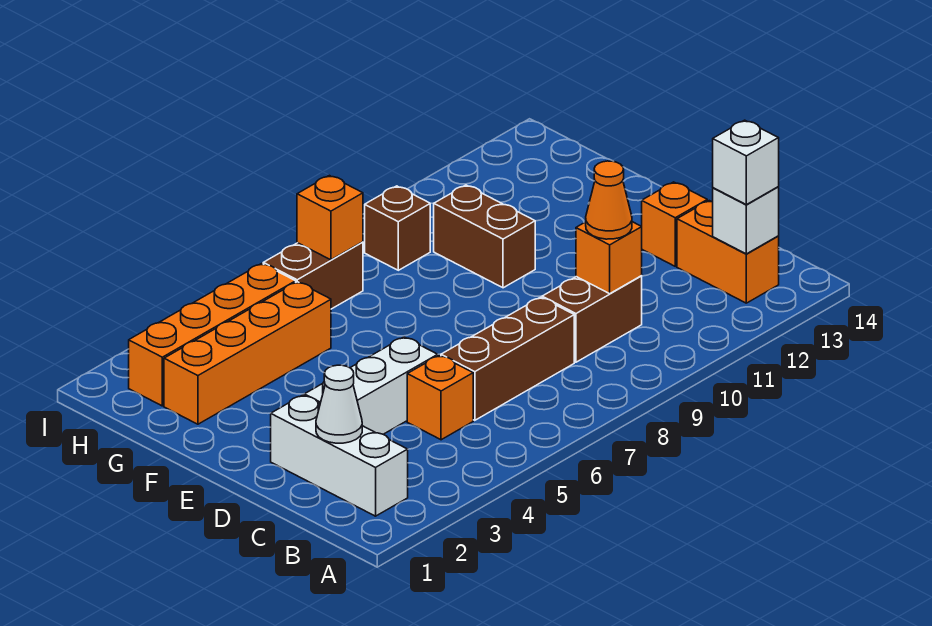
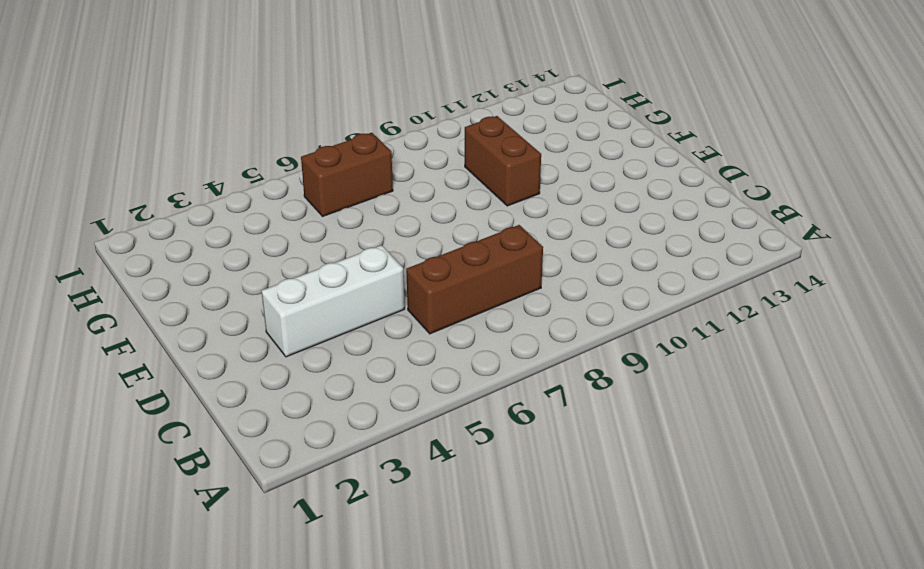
none -> white brick B2:D2 level 1
none -> orange brick B13:C13 level 1
none -> orange brick C5 level 1

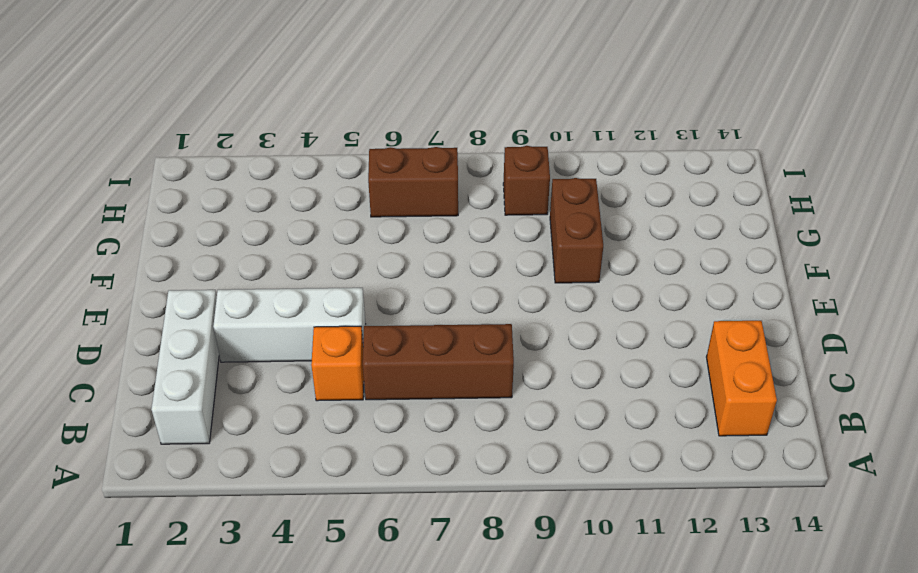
none -> brown brick C9:C10 level 1
none -> orange brick D13 level 1
none -> orange brick G2:G5 level 1

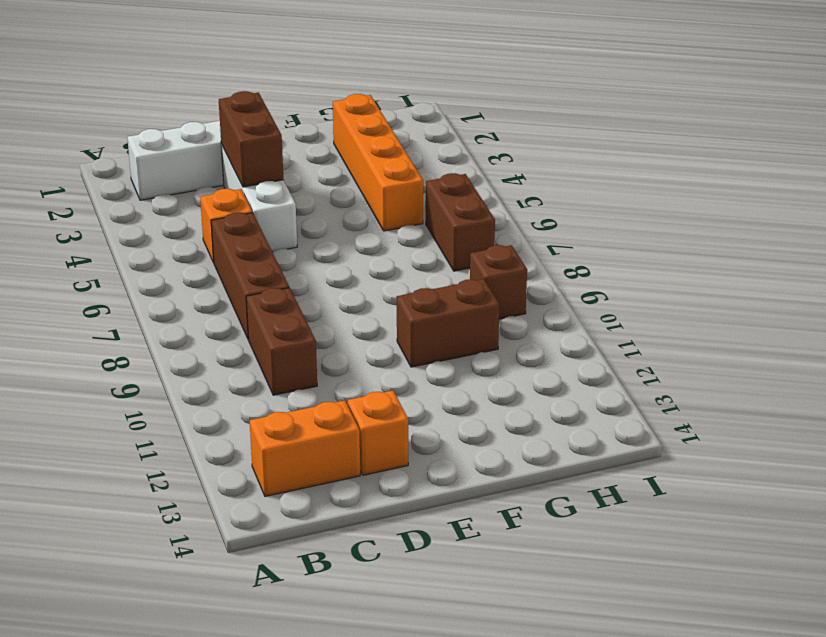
brown brick D3:D4 level 2 -> none
none -> orange brick H2:H5 level 1
none -> white brick B13 level 2
none -> white cone C2 level 2

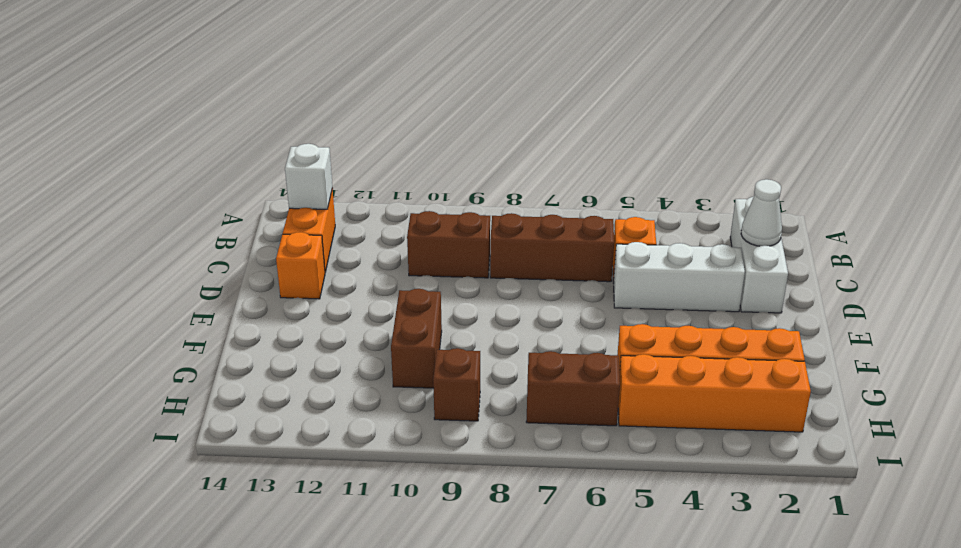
none -> orange brick C10 level 2
none -> orange brick H7 level 2
none -> white brick B13 level 3

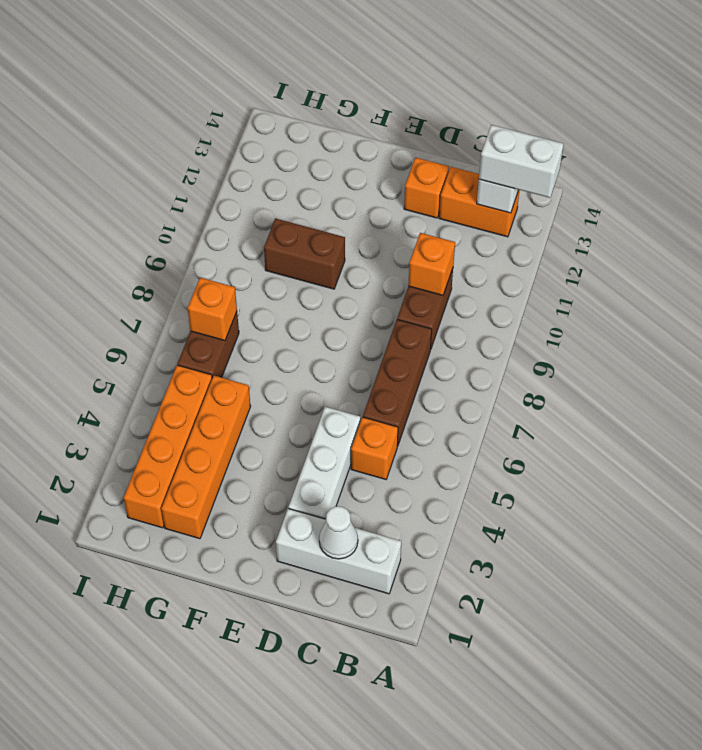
white brick A13:B13 level 3 -> white brick B13 level 3
none -> brown brick H9 level 1
none -> orange cone C10 level 3

